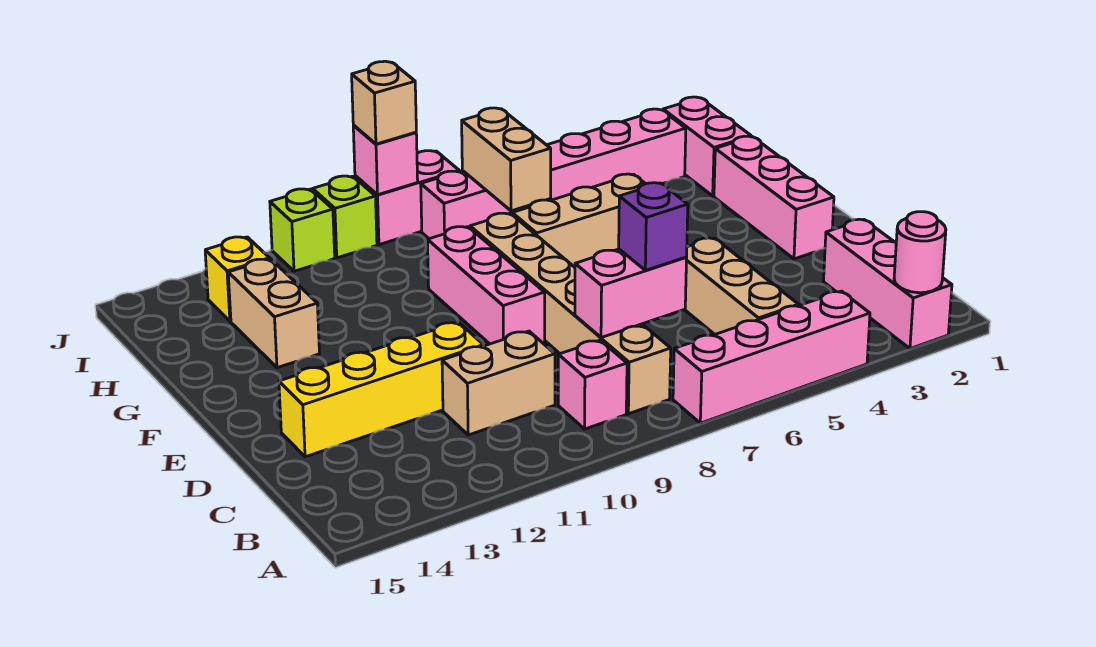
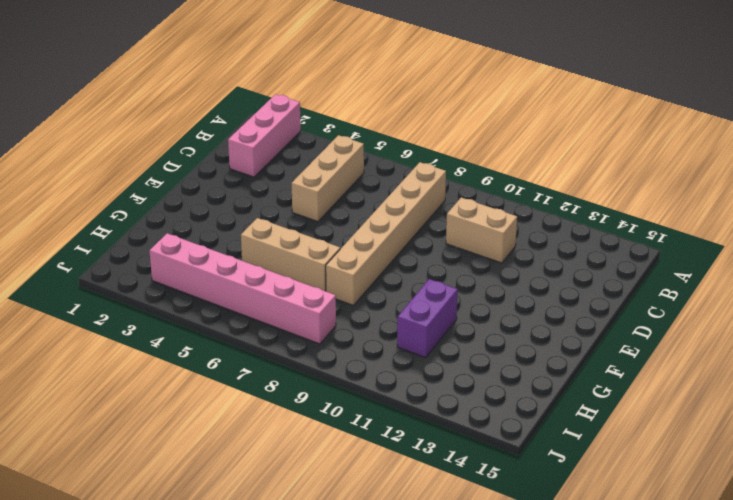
purple brick G11:H11 level 1 -> none
none -> pink brick A4:A7 level 1
none -> pink brick B9 level 1
none -> yellow brick D11:D14 level 1

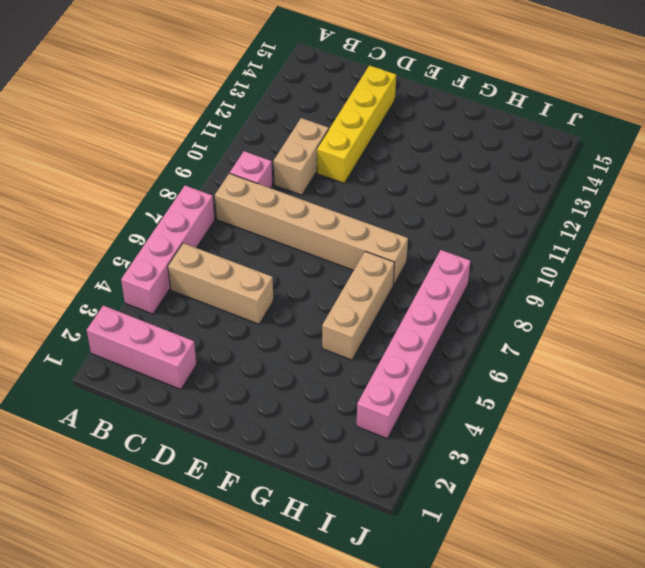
none -> pink brick E2:G2 level 1
none -> pink brick E9:G9 level 1
none -> tan brick G13:H13 level 1

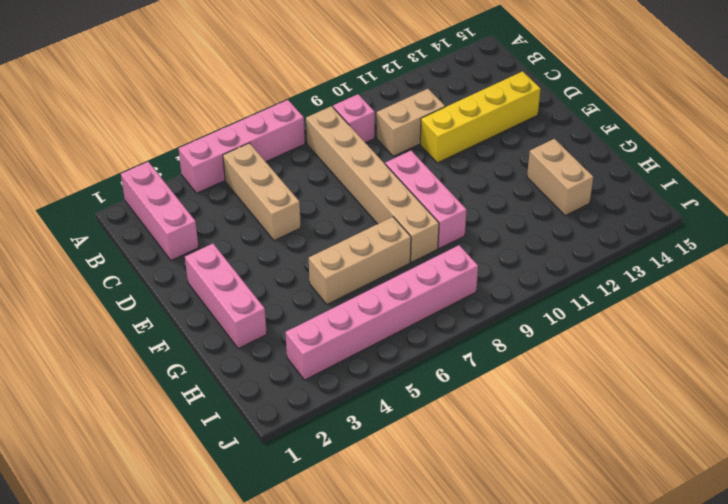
none -> pink brick H2:I2 level 1
none -> yellow brick I13 level 1
none -> pink brick J8:J9 level 1

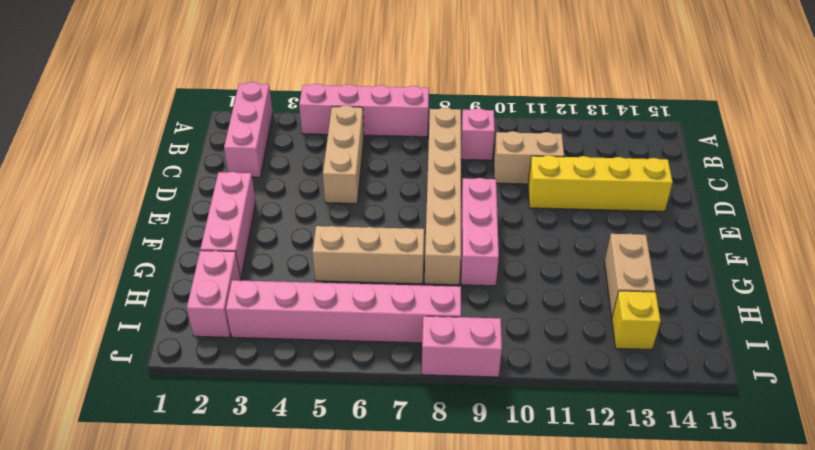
none -> lime brick J10 level 1
none -> lime brick J11 level 1
none -> pink round brick A2 level 2

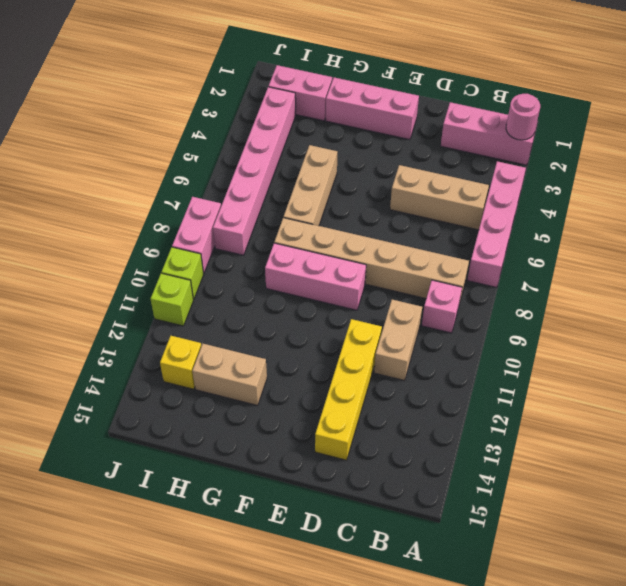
none -> pink brick C7:C8 level 2
none -> tan brick H7:I7 level 2
none -> pink brick J9 level 2

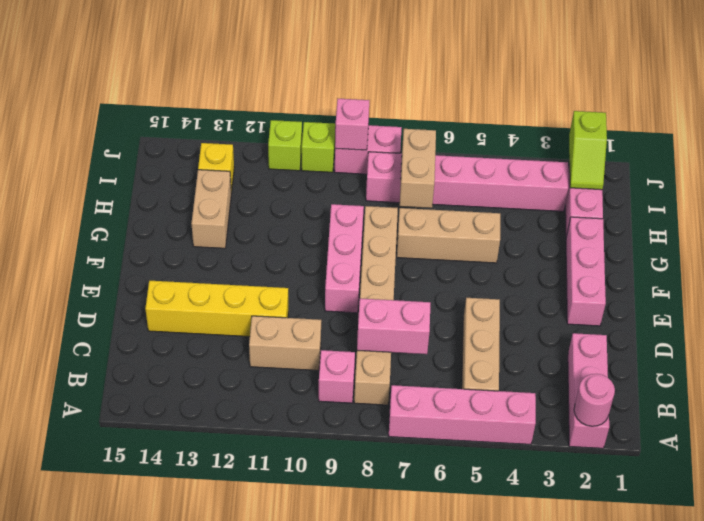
lime slope I2:J2 level 2 top J -> none
none -> purple brick C7 level 3
none -> tan brick J9 level 3

